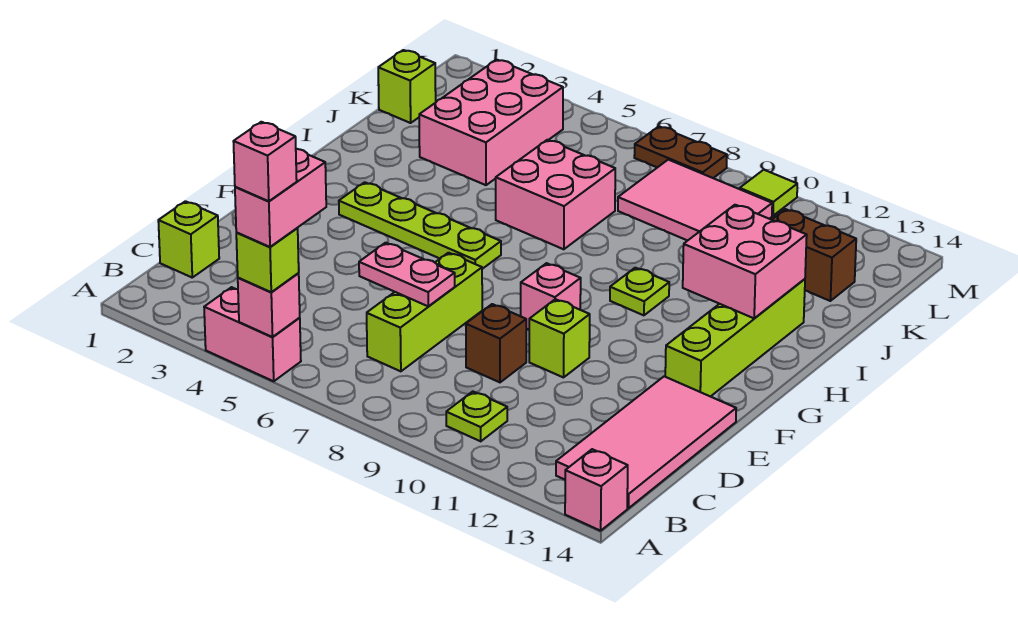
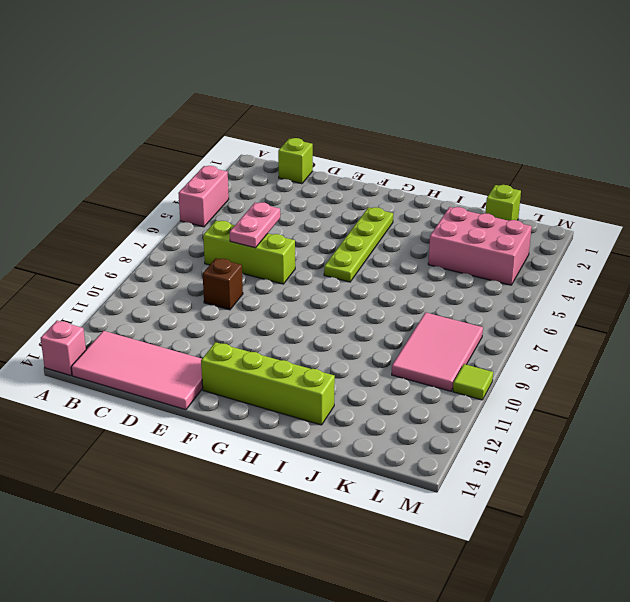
none -> lime plate B10 level 1
none -> lime brick E10 level 1
none -> pink brick F9 level 1

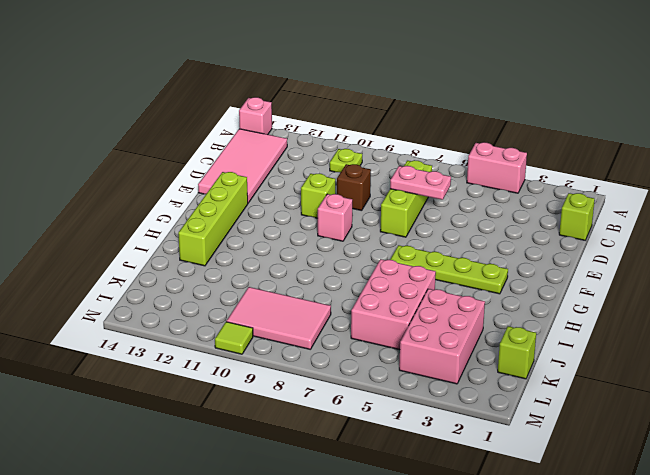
pink brick I5:K6 level 1 -> pink brick I6:J7 level 1
none -> lime plate H10 level 1
none -> brown brick K12:K13 level 1
none -> brown plate M7:M8 level 1

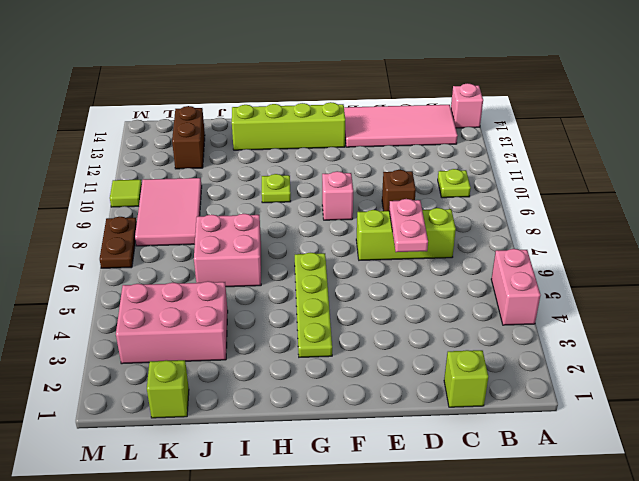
none -> lime brick E10 level 1
none -> pink brick A5 level 2
none -> pink brick H12:I13 level 2

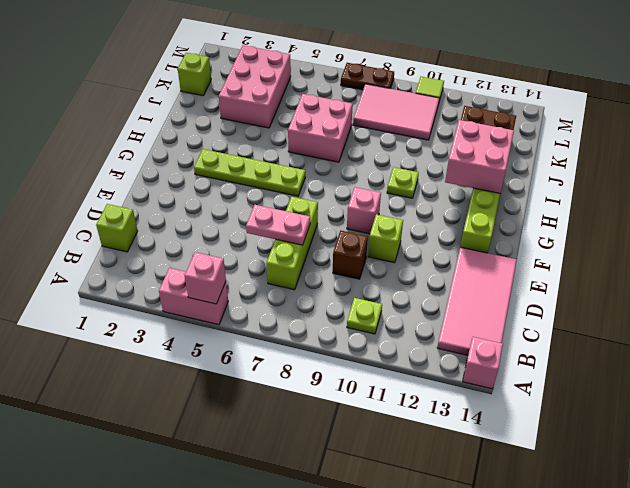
none -> lime brick A5 level 3
none -> pink brick A5:B5 level 4
none -> pink brick A5 level 5

